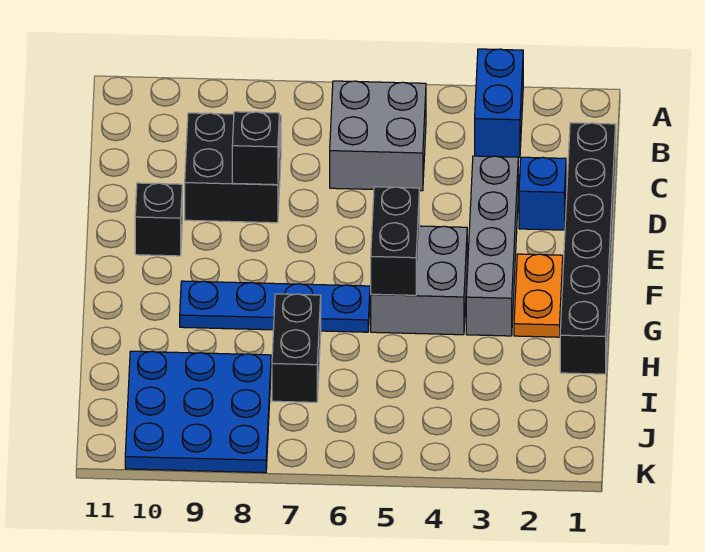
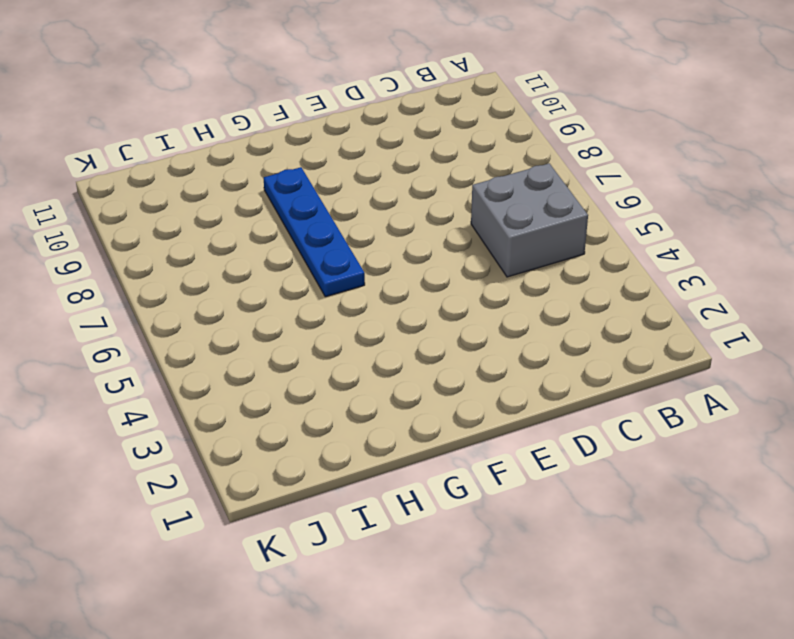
none -> blue brick A3:B3 level 1
none -> black brick C1:H1 level 1
none -> black brick C8:D9 level 1

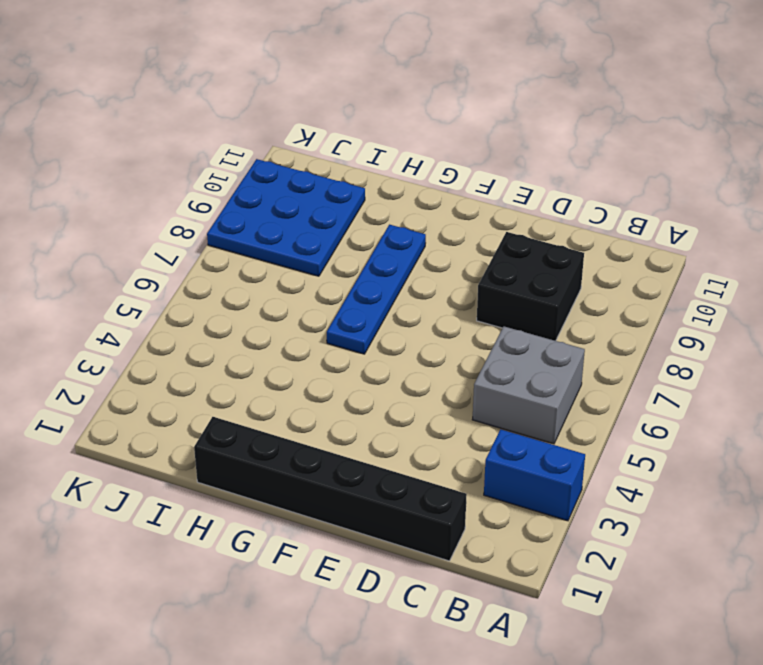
none -> blue brick D2 level 1
none -> grey brick D3:G3 level 1
none -> black brick E10 level 1

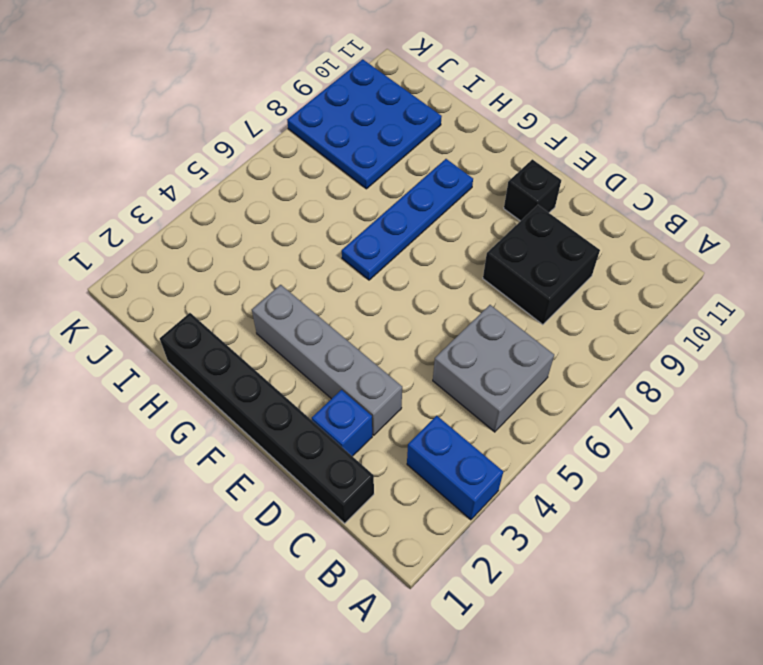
none -> orange plate F2:G2 level 1
none -> grey brick F4:G5 level 1
none -> black brick H7:I7 level 1

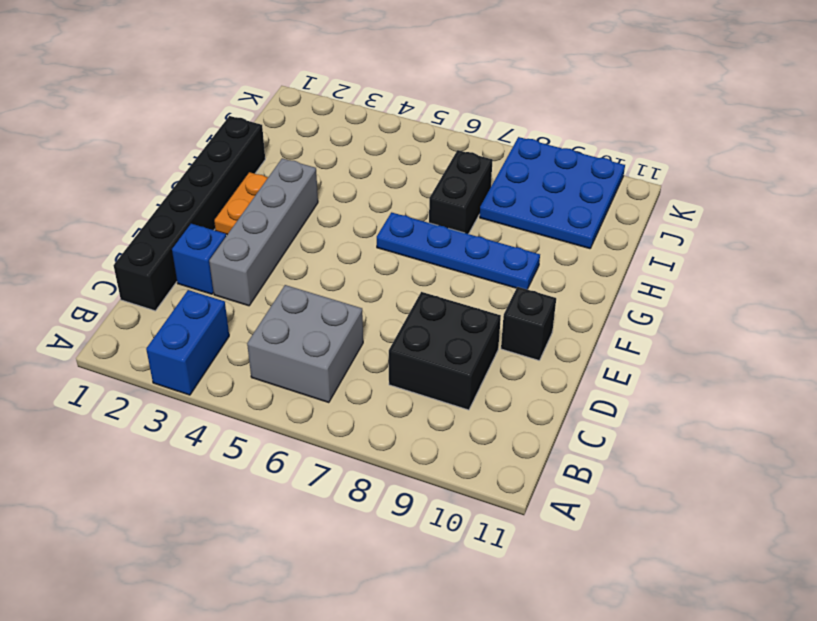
none -> grey brick F4:G5 level 1
none -> black brick D8 level 2
none -> black brick F5:G5 level 2

